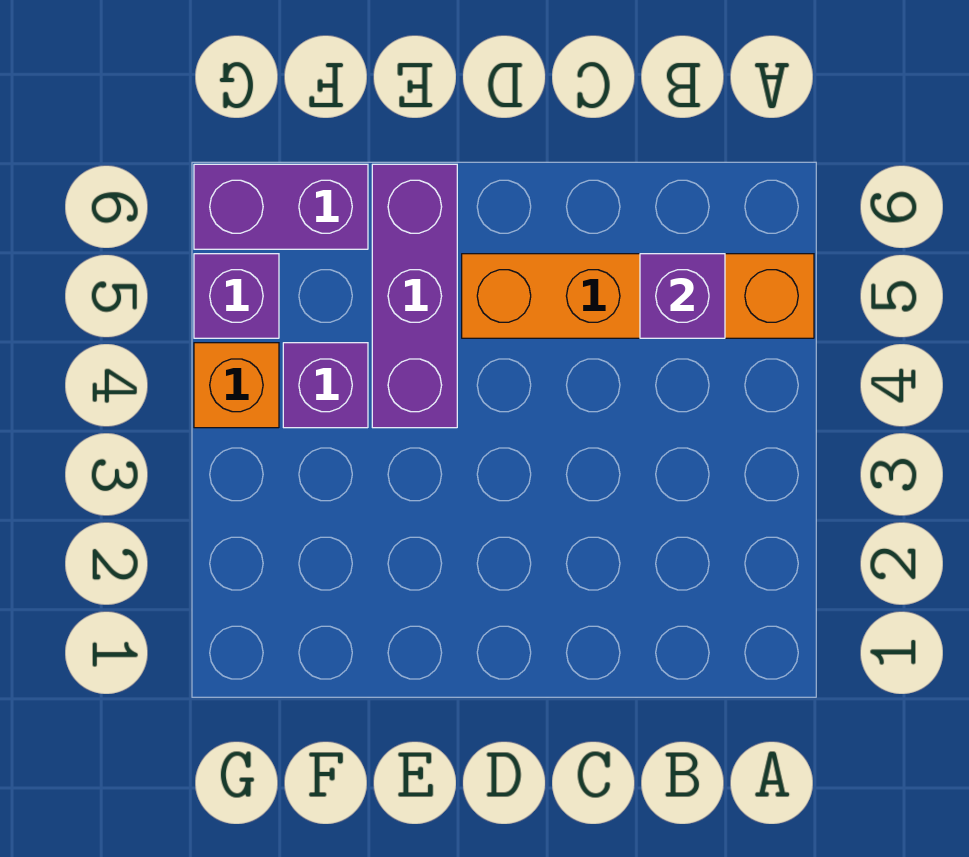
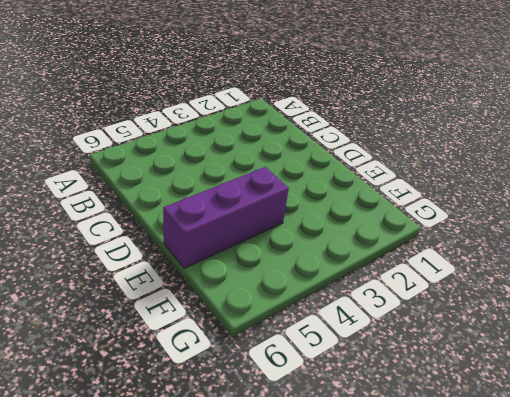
none -> orange brick A5:D5 level 1
none -> purple brick F4 level 1

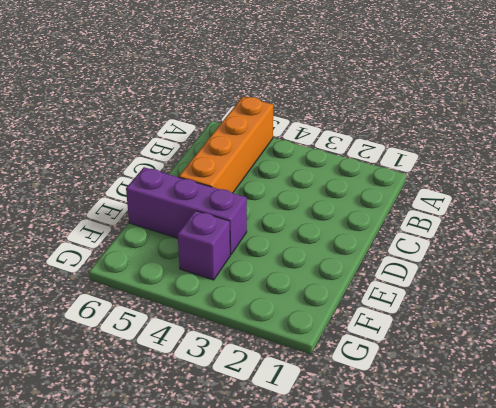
none -> purple brick F6:G6 level 1
none -> orange brick G4 level 1

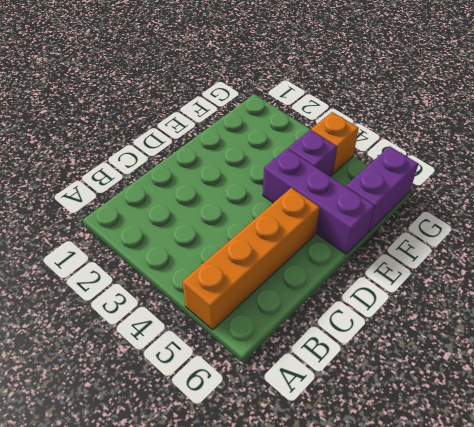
none -> purple brick G5 level 1
none -> purple brick B5 level 2

